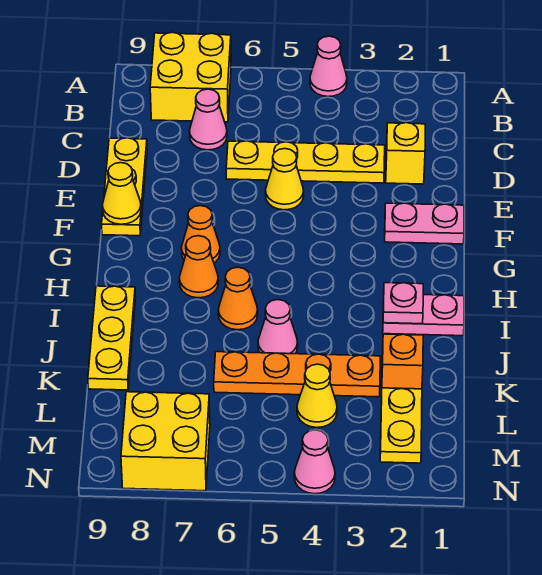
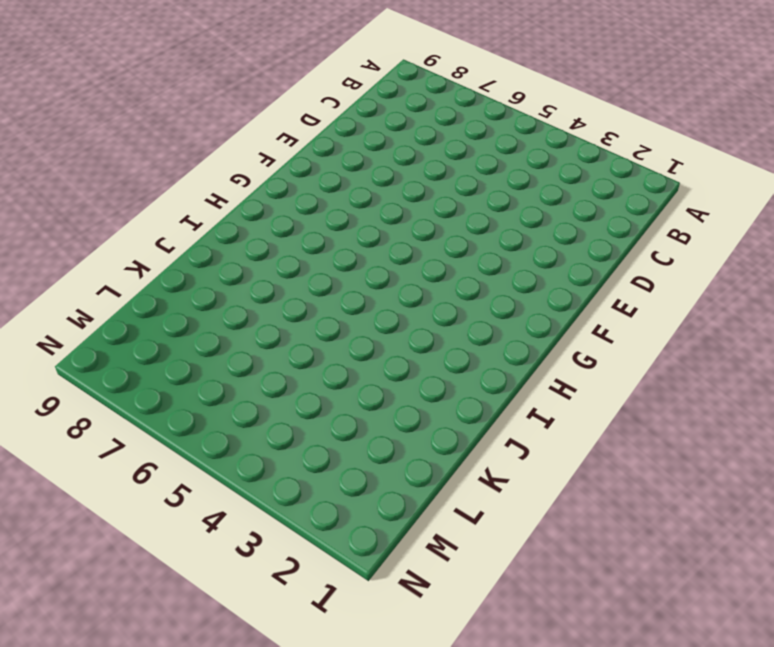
none -> pink cone A4 level 1
none -> yellow brick A7:B8 level 1
none -> pink cone C7 level 1

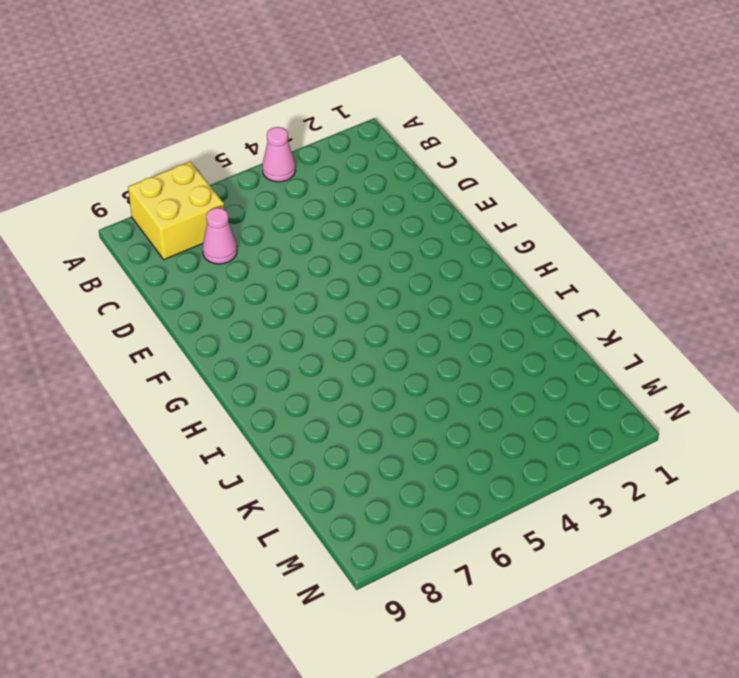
none -> yellow brick D2 level 1
none -> yellow plate D3:D6 level 1
none -> yellow plate D9:F9 level 1

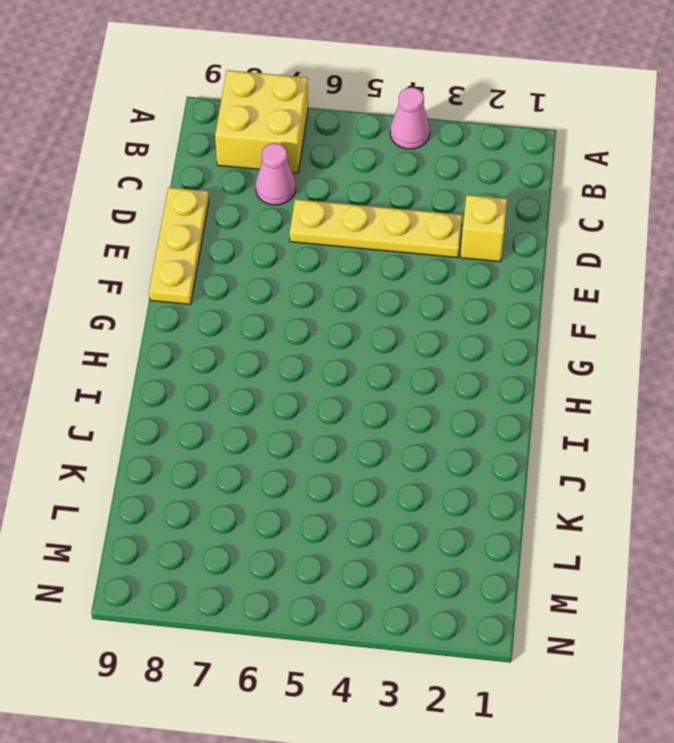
none -> yellow cone E5 level 1
none -> pink plate F1:F2 level 1
none -> orange cone G7 level 1

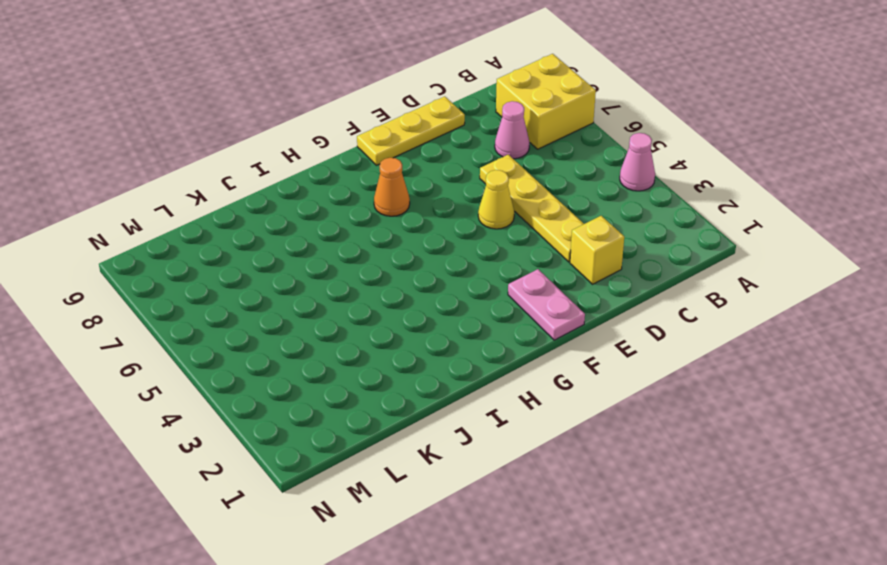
none -> orange cone H7 level 1
none -> pink plate I1:I2 level 1
none -> orange cone I6 level 1

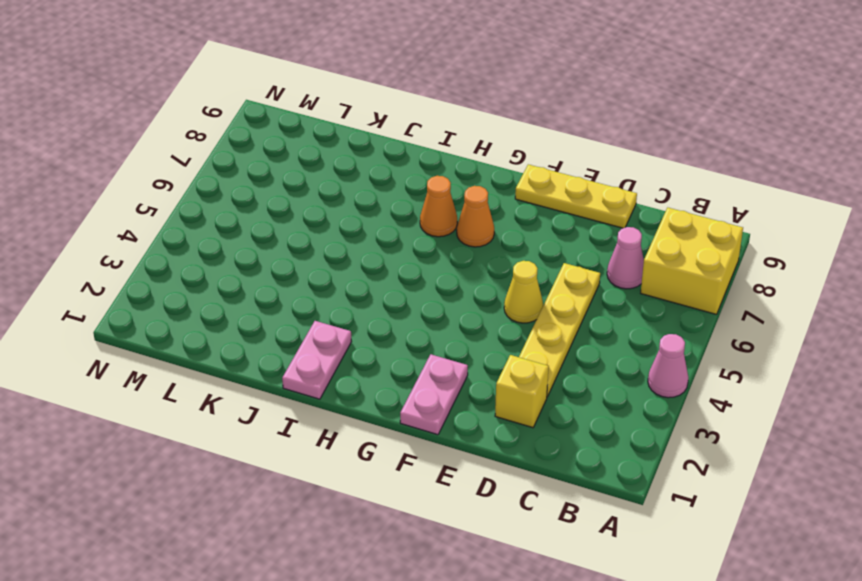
none -> orange cone I6 level 1
none -> yellow plate I9:K9 level 1
none -> pink cone J5 level 1

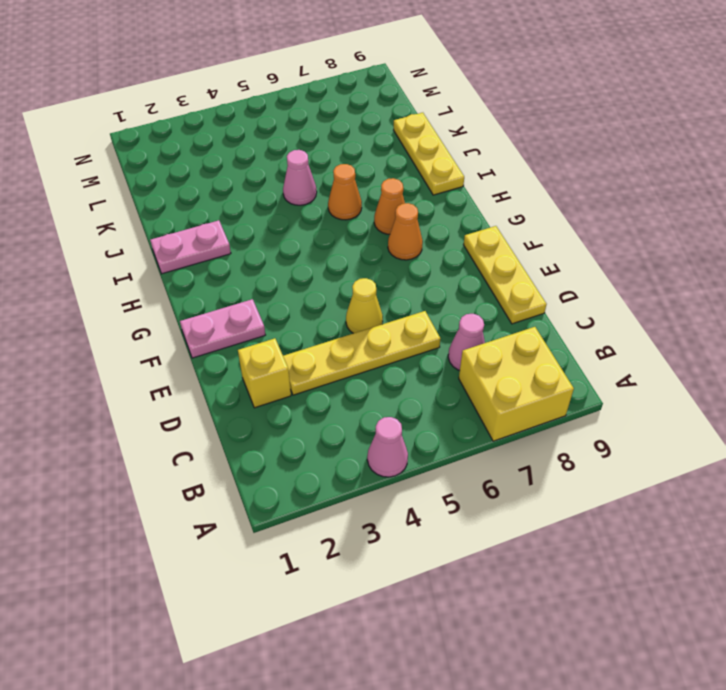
none -> orange brick K2 level 1
none -> orange plate K3:K6 level 1
none -> yellow plate L2:M2 level 1

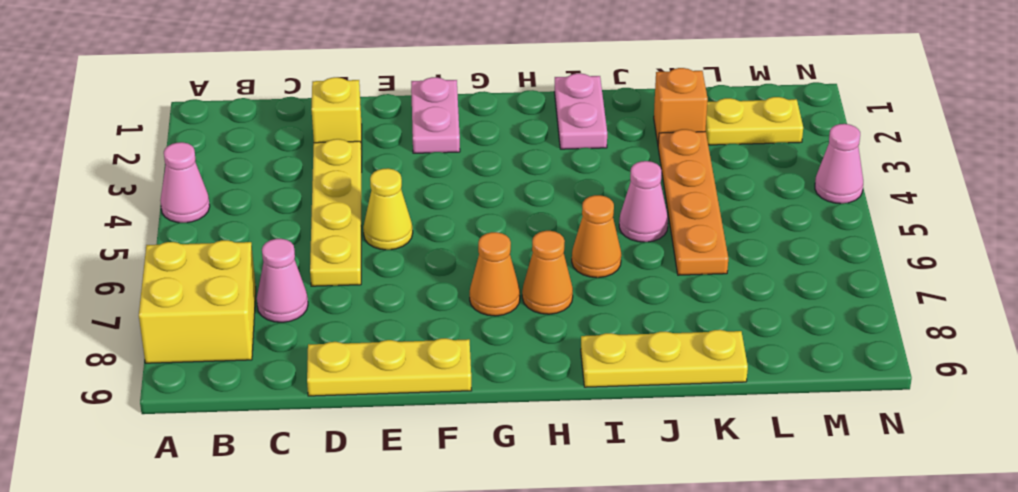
none -> yellow cone L4 level 1
none -> yellow brick M7:N8 level 1
none -> yellow cone F9 level 2

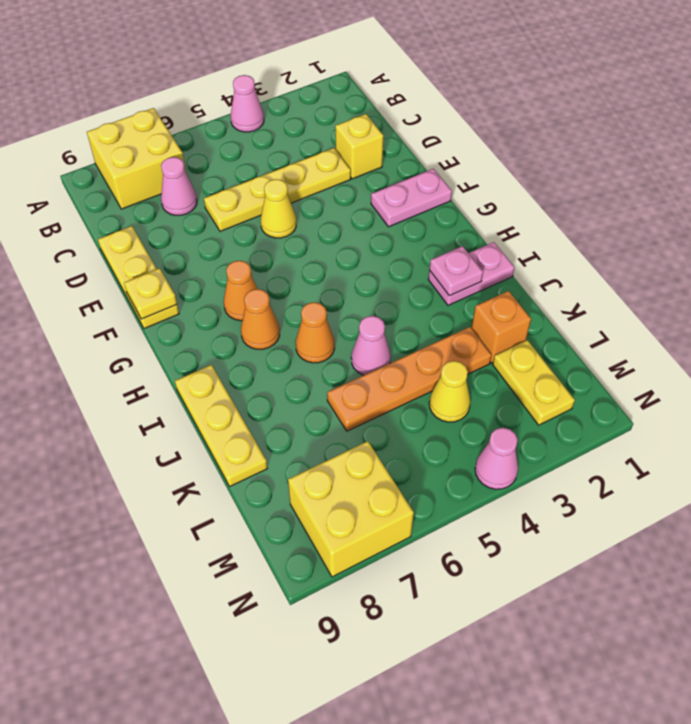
yellow plate F9 level 2 -> yellow cone F9 level 2

